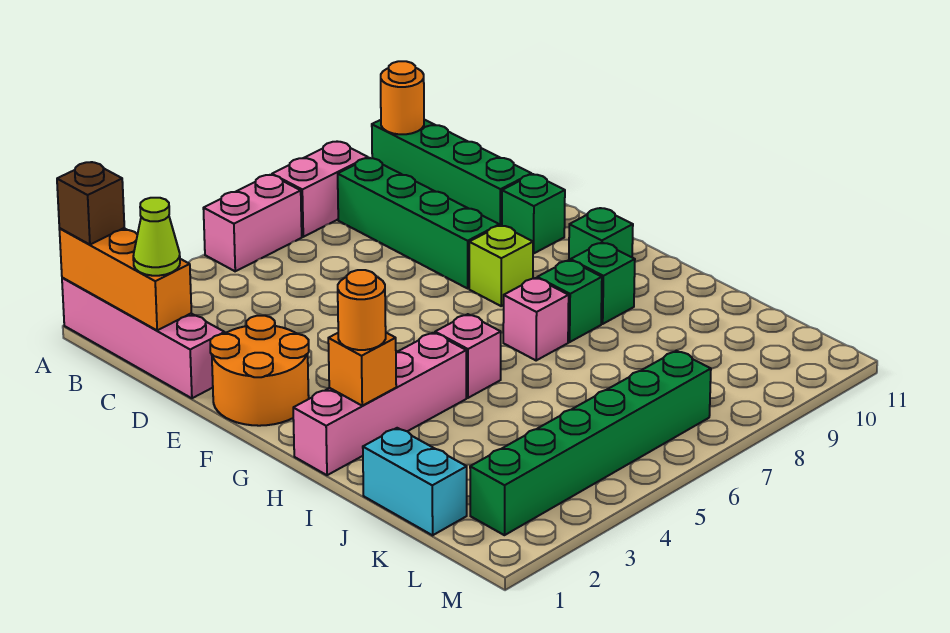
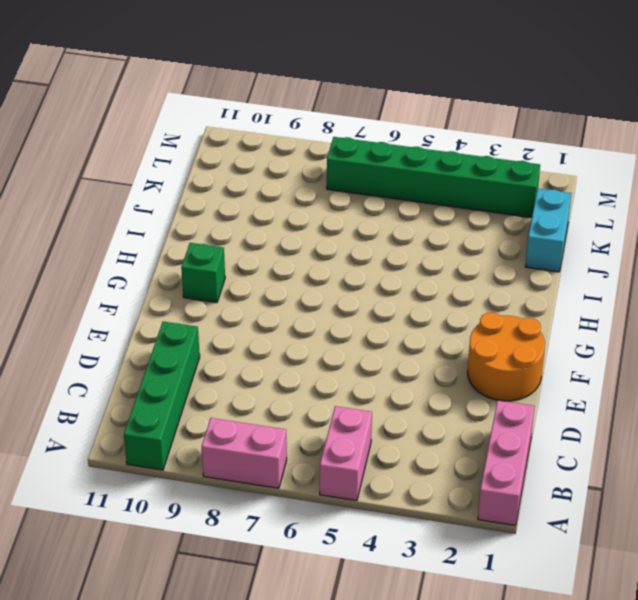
pink brick A1:C1 level 1 -> pink brick A1:D1 level 1
pink brick A5:B5 level 1 -> pink brick A5:A6 level 1
none -> green brick B8:E8 level 1
none -> green brick E10 level 1
none -> lime brick F8 level 1

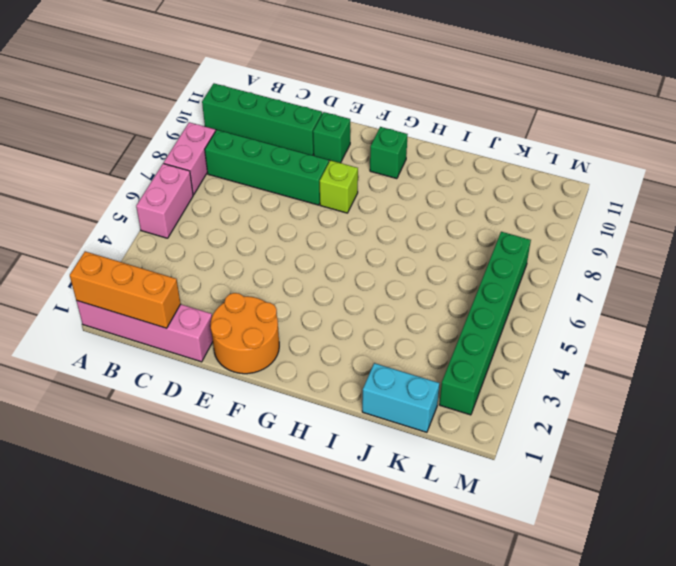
none -> pink brick H1:H4 level 1
none -> pink brick H5 level 1
none -> pink brick H7 level 1

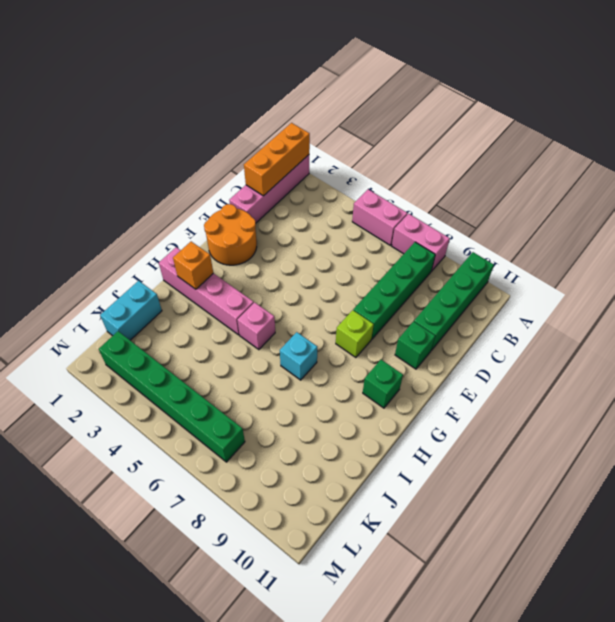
cyan brick H7 level 1 -> pink brick H7 level 1
none -> green brick H8 level 1
none -> green brick H9 level 1
none -> orange round brick A10 level 2

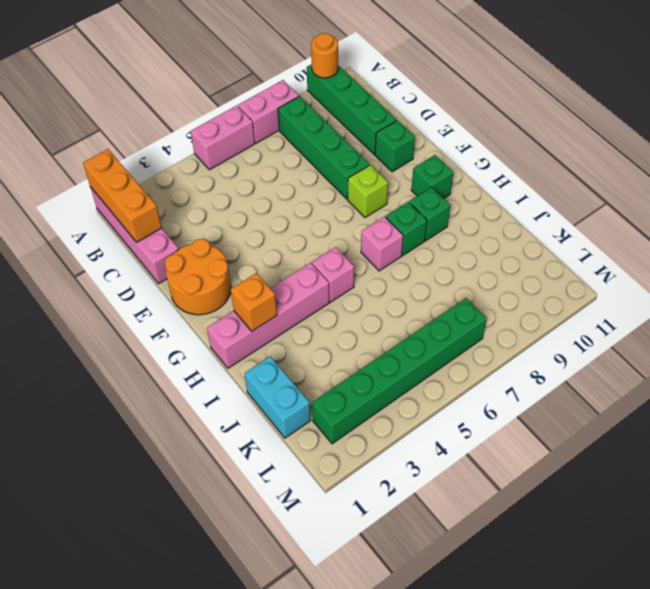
none -> brown brick A1 level 3
none -> lime cone C1 level 3
none -> orange round brick H2 level 3

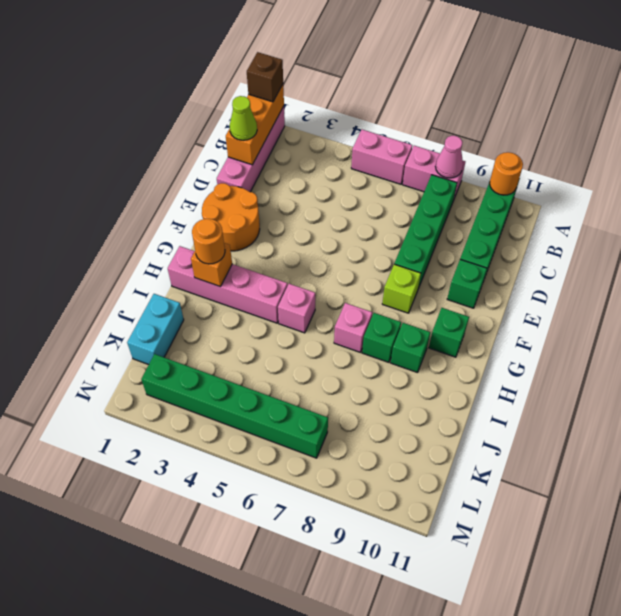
pink cone A8 level 2 -> none

